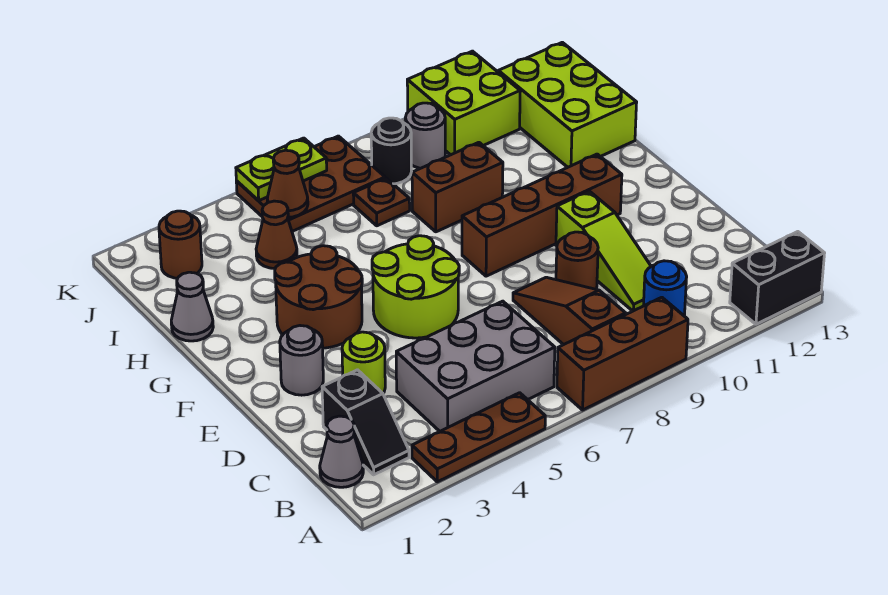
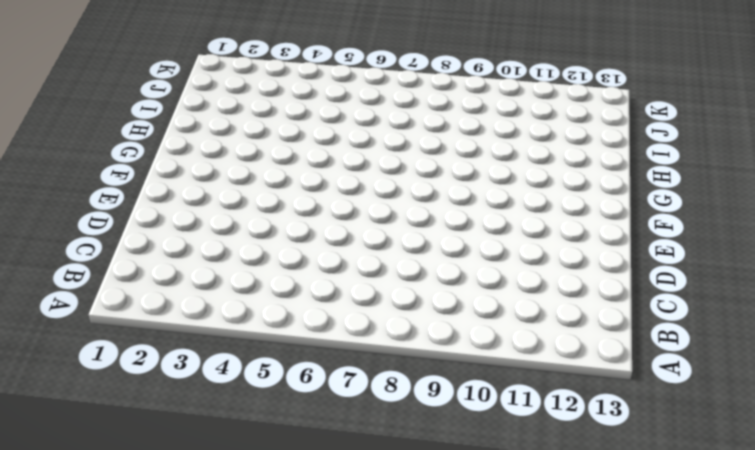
none -> brown plate A3:A5 level 1
none -> brown brick A7:A9 level 1
none -> black brick A12:A13 level 1

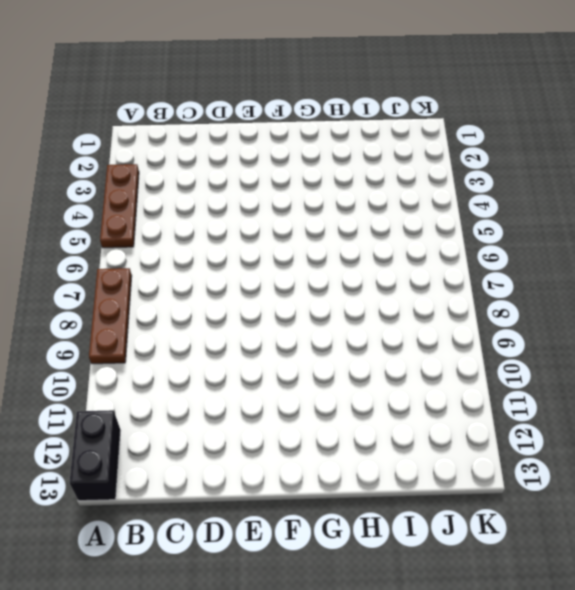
brown plate A7:A9 level 1 -> brown brick A7:A9 level 1
none -> grey cone B1 level 1
none -> black slope B2:C2 level 1 top C
none -> grey brick B4:C6 level 1

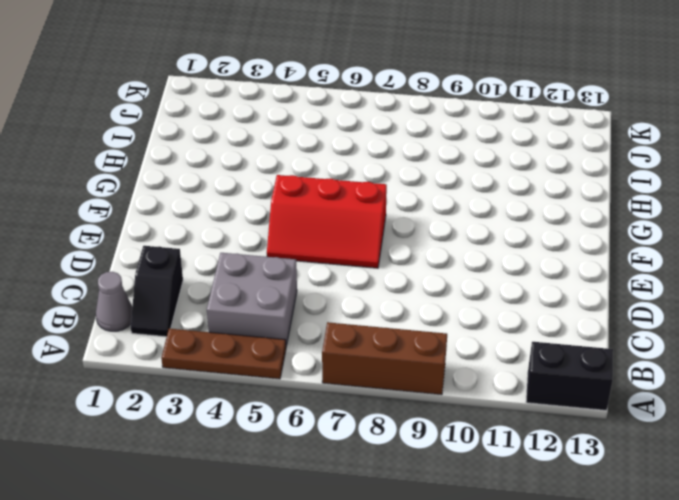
grey brick B4:C5 level 1 -> grey brick B4:C6 level 1
red slope E5:F7 level 1 top F -> lime round brick E5:F6 level 1
none -> brown slope B8:D8 level 1 top B
none -> blue round brick B10 level 1
none -> lime slope C10:E10 level 1 top E

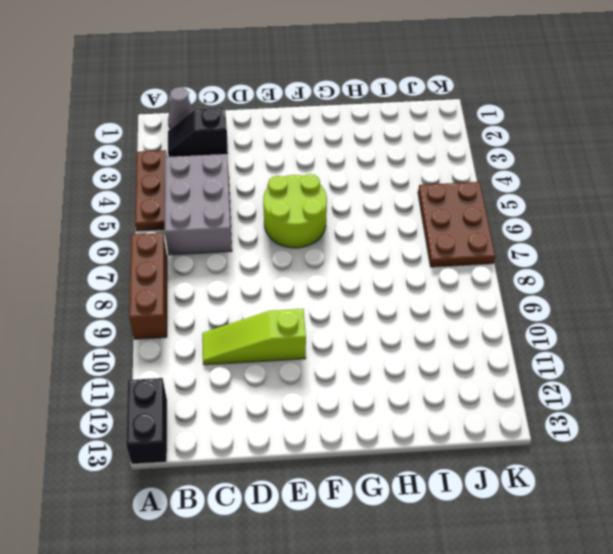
none -> brown slope B8:D8 level 1 top B
none -> blue round brick B10 level 1
none -> lime round brick D3 level 1

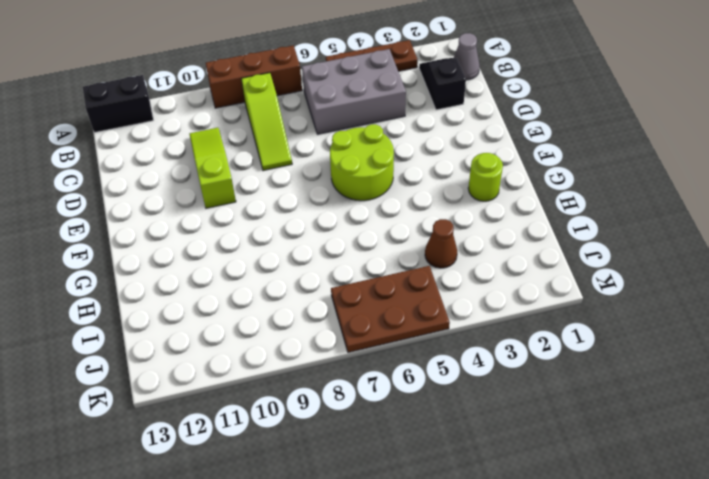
lime slope B8:D8 level 1 top B -> brown slope B8:D8 level 1 top B
lime round brick G2 level 1 -> lime round brick D3 level 1
none -> blue round brick B10 level 1
none -> brown round brick D9 level 1
none -> grey round brick E2 level 1

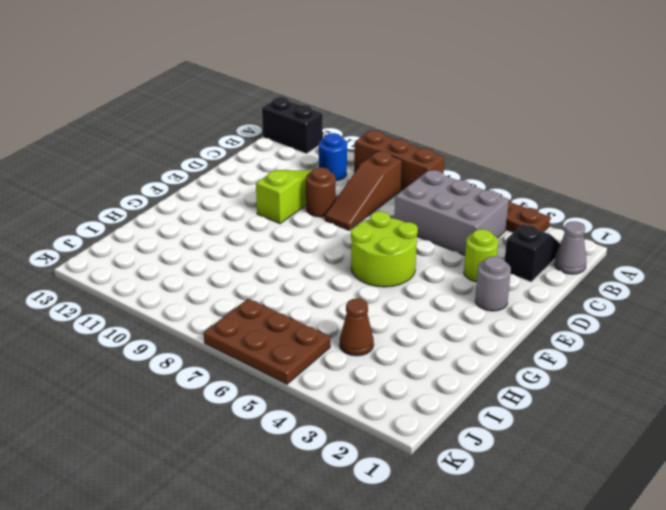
none -> brown round brick F3:G4 level 1
none -> brown brick F8:F11 level 1
none -> grey cone H1 level 1

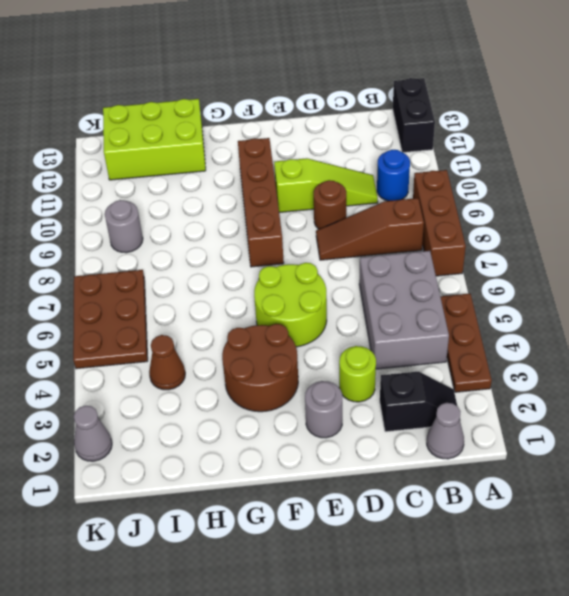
grey cone K2 level 1 -> grey cone H1 level 1
none -> brown brick H8:H9 level 1
none -> brown plate I7 level 1
none -> brown round brick J2 level 1

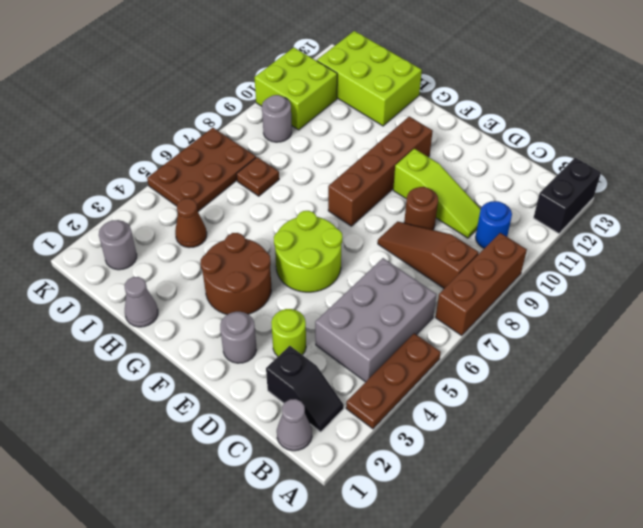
grey round brick J2 level 1 -> brown round brick J2 level 1
none -> brown brick H8:H9 level 1
none -> black round brick J8 level 1
none -> brown cone J5 level 2

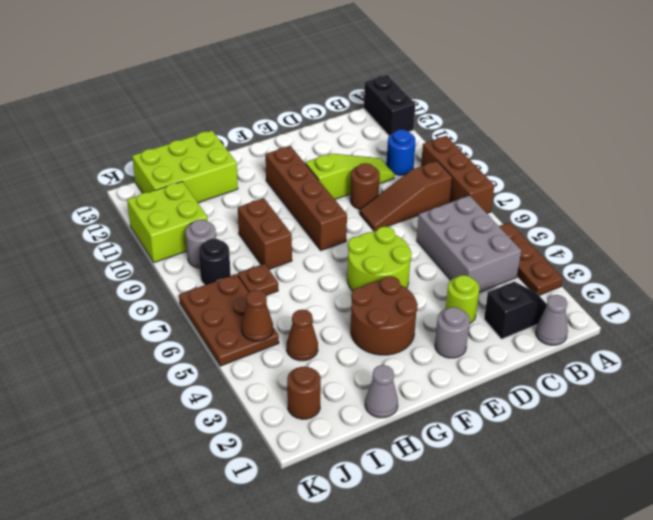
none -> lime plate K5:K6 level 2

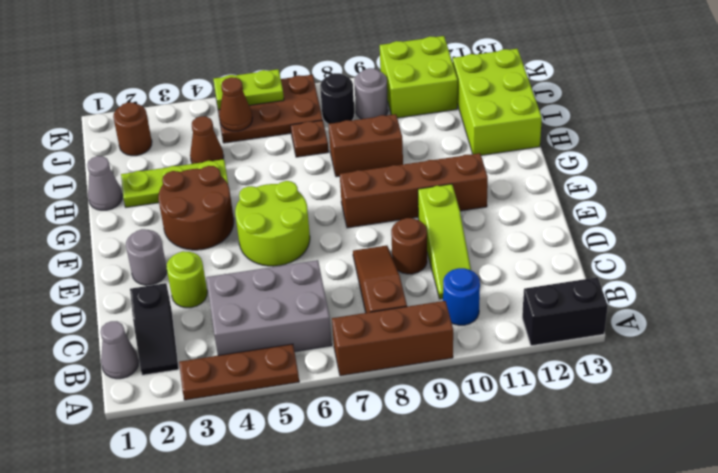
lime plate H2:H4 level 1 -> none

